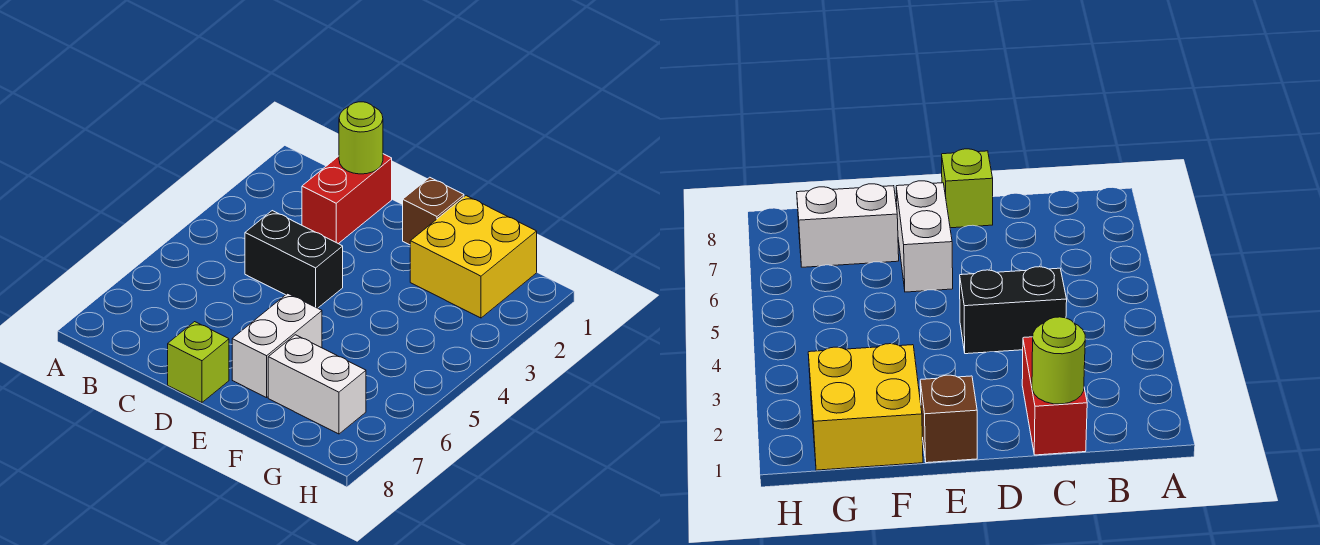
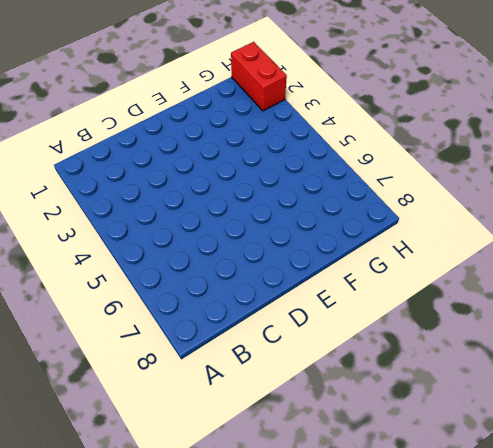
red brick H1:H2 level 1 -> red brick C1:C2 level 1
none -> black brick C4:D4 level 1
none -> lime brick D8 level 1

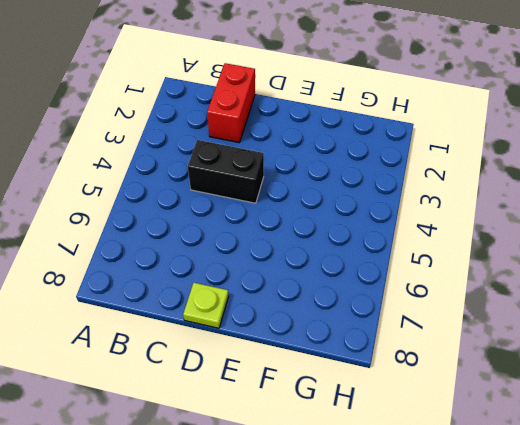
lime plate D8 level 1 -> lime brick D8 level 1
none -> brown brick E1 level 1
none -> white brick E6:E7 level 1

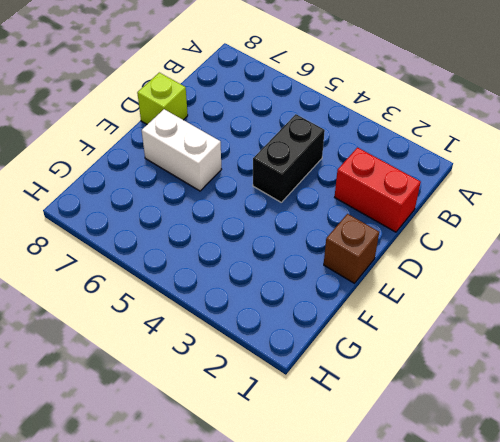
none -> yellow brick F1:G2 level 1
none -> white brick F7:G7 level 1

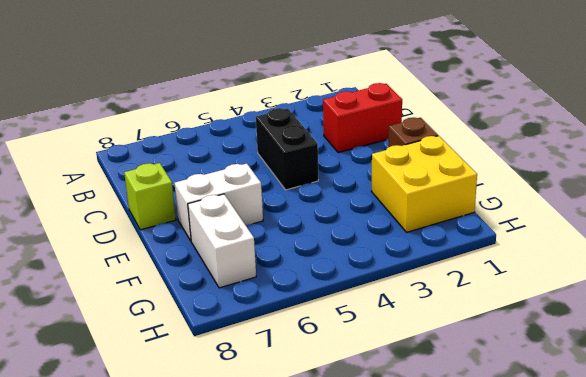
none -> lime round brick C1 level 2

